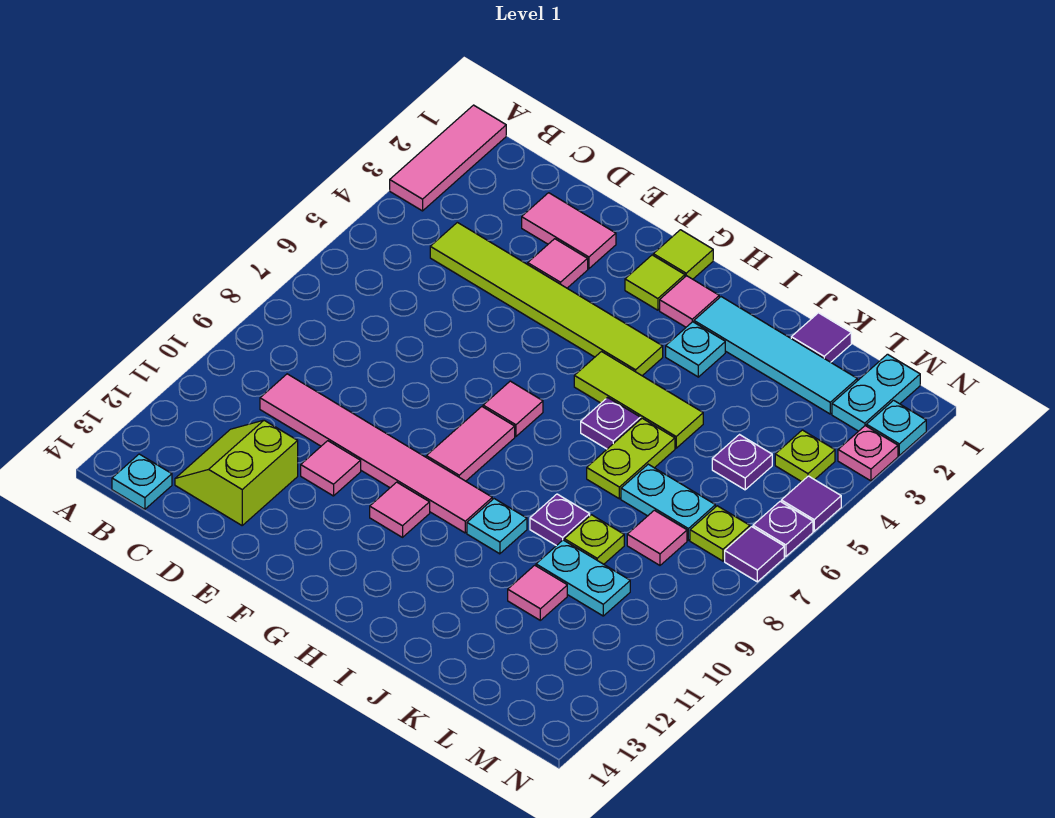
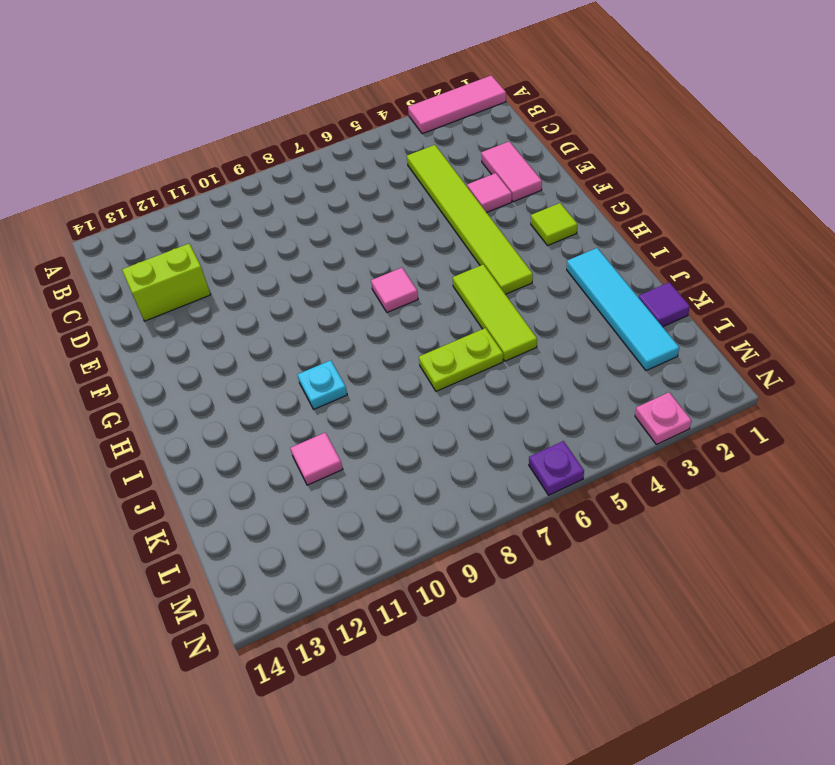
none -> cyan plate B14 level 1
none -> pink tile C10:H10 level 1
none -> pink tile E11 level 1
none -> lime tile G1 level 1

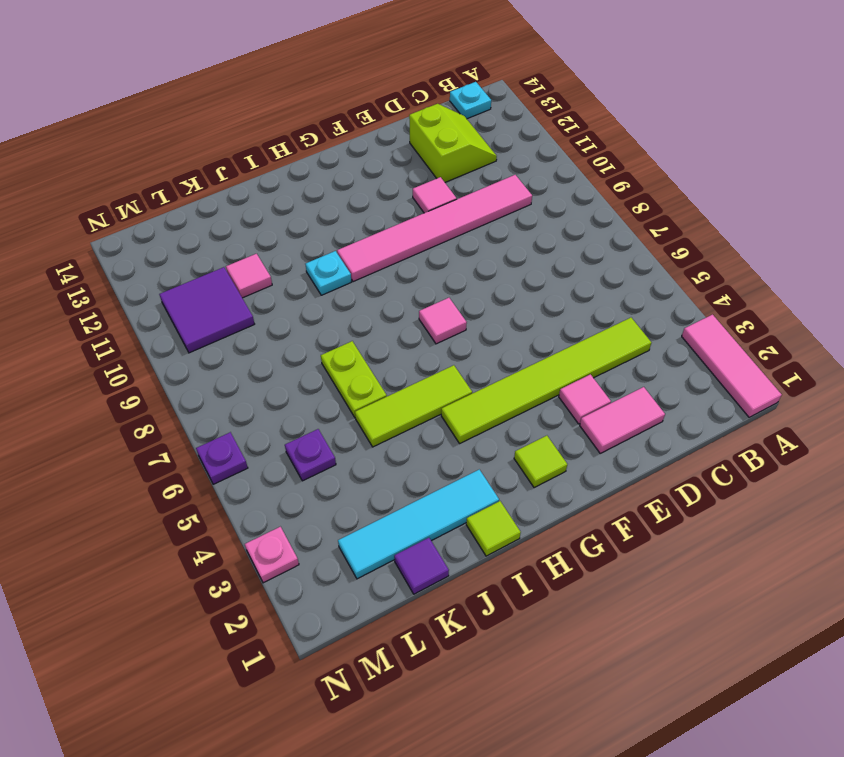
lime tile I1 level 1 -> lime tile G1 level 1
purple tile L10:M11 level 1 -> cyan plate K10:L10 level 1
none -> pink tile G8:G9 level 1
none -> pink tile G11 level 1
none -> pink tile H2 level 1
none -> cyan plate I3 level 1

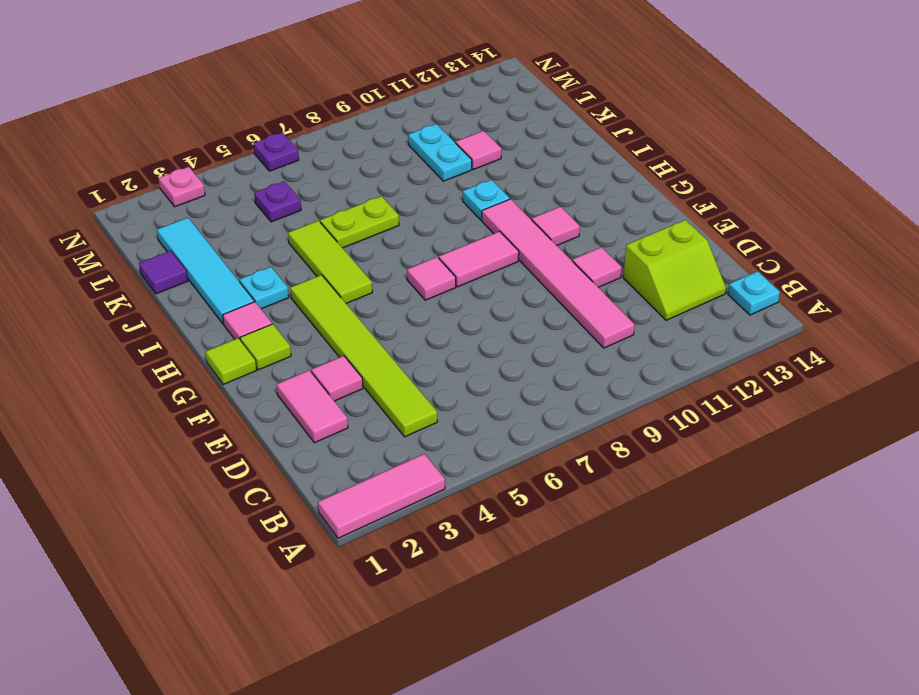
none -> purple plate I6 level 1
none -> purple plate J9 level 1
none -> cyan plate K7:L7 level 1
none -> lime plate K9 level 1

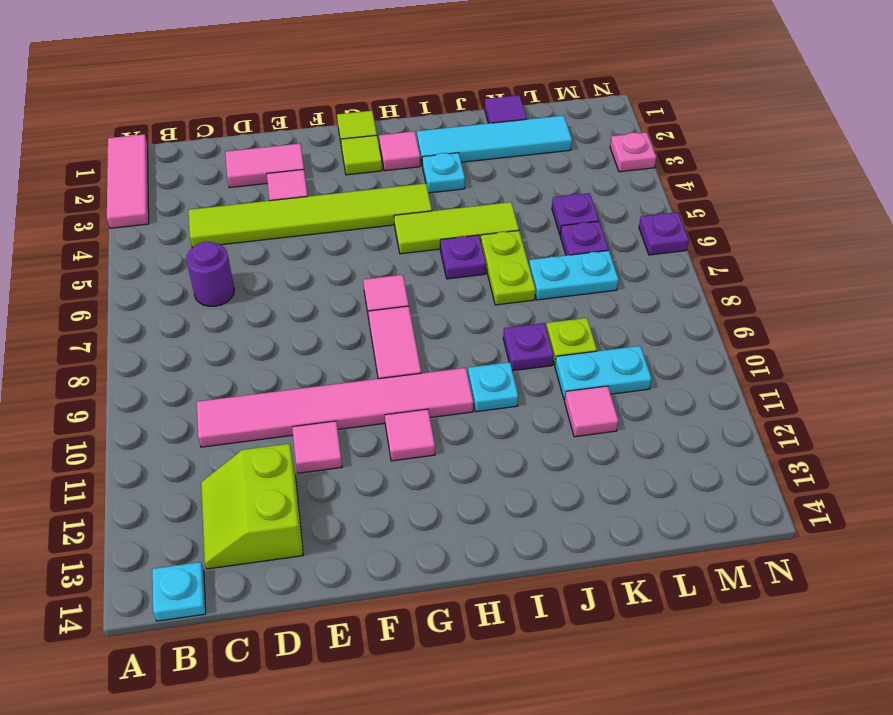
purple round brick C6 level 1 -> none
purple plate L6 level 1 -> none
none -> pink tile L8 level 1
none -> cyan plate M1:M2 level 1
none -> lime plate M4 level 1
none -> lime plate M7 level 1

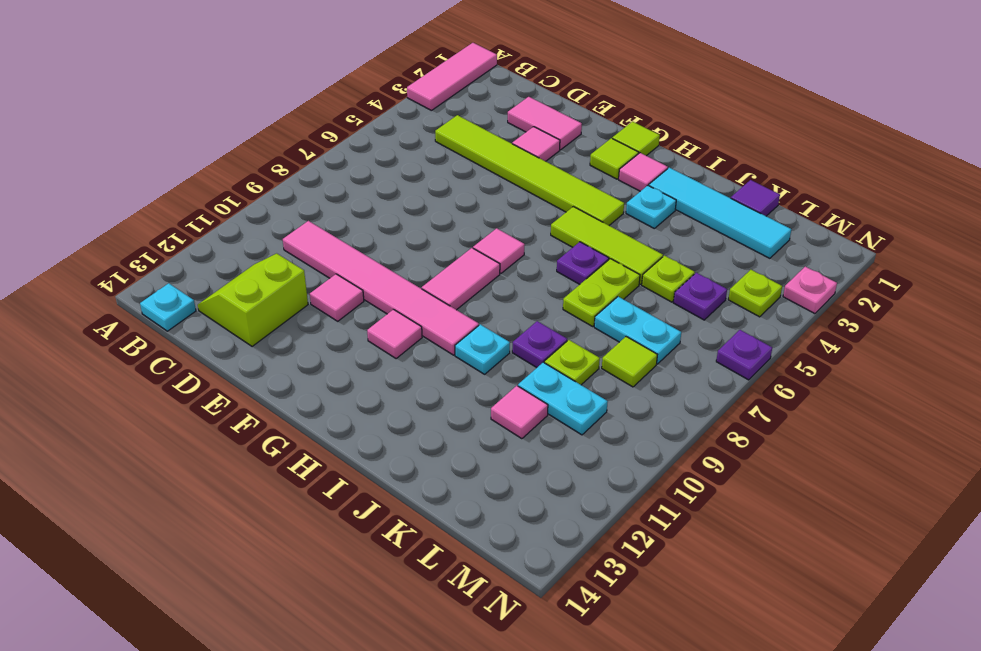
lime plate K5 level 1 -> lime plate M7 level 1
lime tile L8 level 1 -> pink tile L8 level 1
none -> cyan plate M1:M2 level 1
none -> cyan plate N2 level 1
none -> purple tile N5 level 1
none -> purple tile N7 level 1

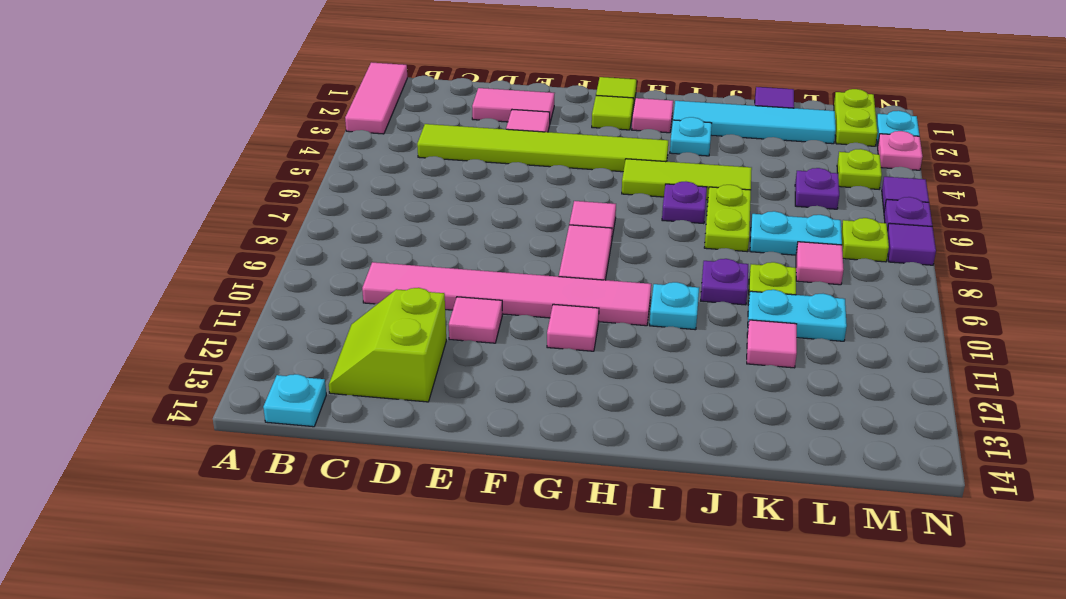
lime plate M1:M2 level 1 -> cyan plate M1:M2 level 1

